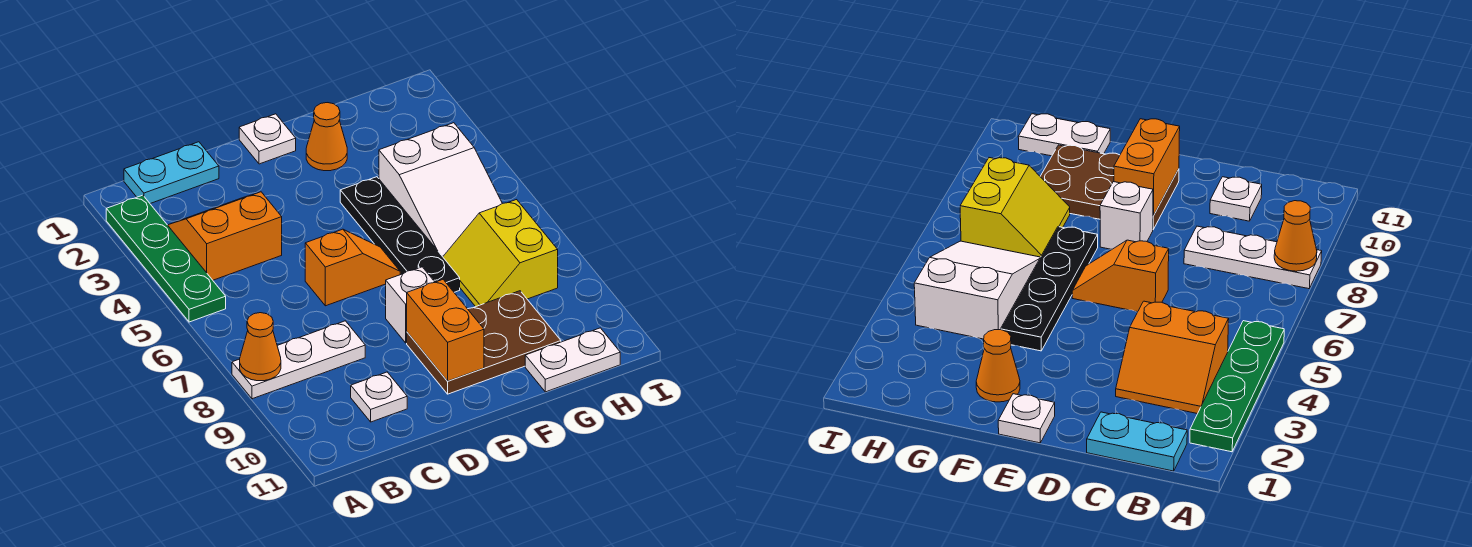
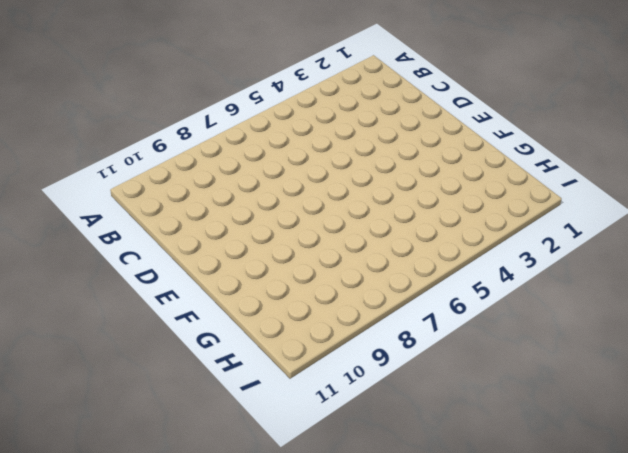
none -> green plate A2:A5 level 1
none -> white plate A8:C8 level 1
none -> cyan plate B1:C1 level 1

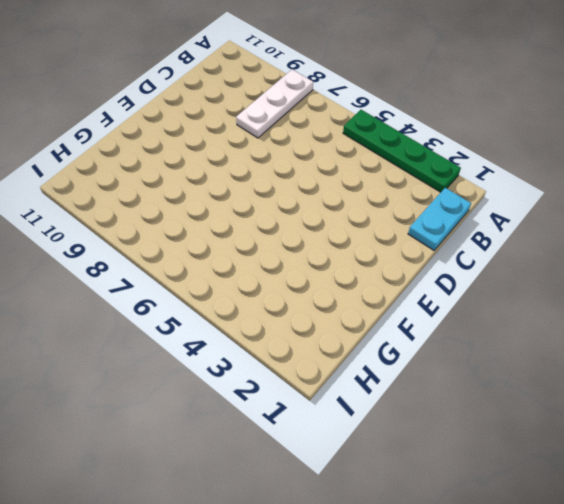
none -> orange slope B3:C4 level 1 top 4
none -> white plate C10 level 1
none -> orange slope D6:E6 level 1 top D

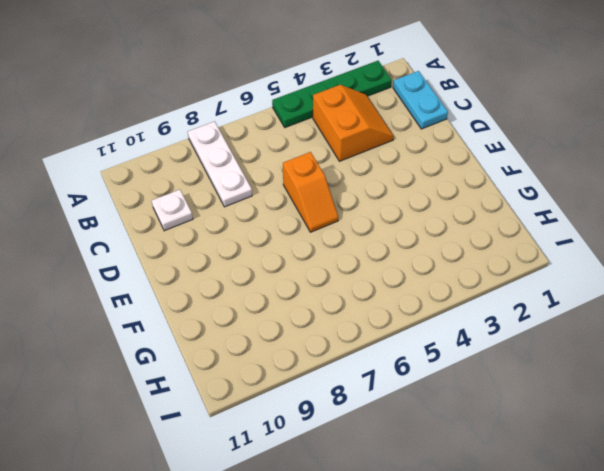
none -> white plate E1 level 1
none -> white brick E8 level 1
none -> brown plate E9:G10 level 1

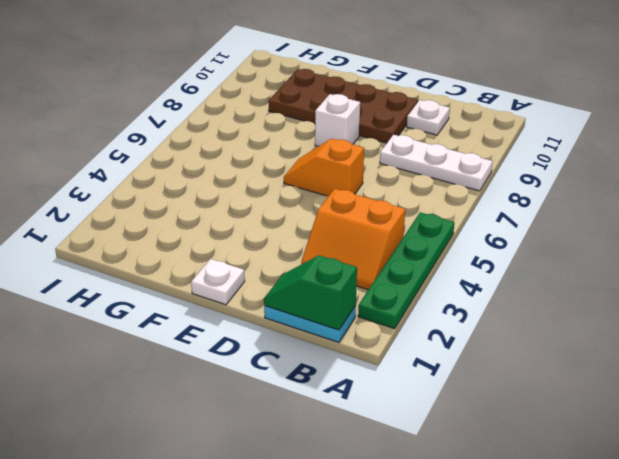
green slope B1:C1 level 2 top B -> none
brown plate D9:G10 level 1 -> brown plate E9:G10 level 1
none -> orange cone F2 level 1
none -> black plate F4:F7 level 1
none -> white slope G4:H6 level 1 top 4

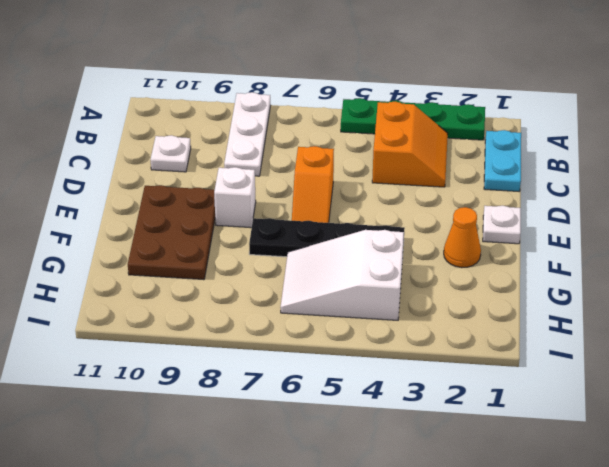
none -> yellow slope G7:H8 level 1 top H
none -> white plate G11:H11 level 1
none -> orange cone A8 level 2

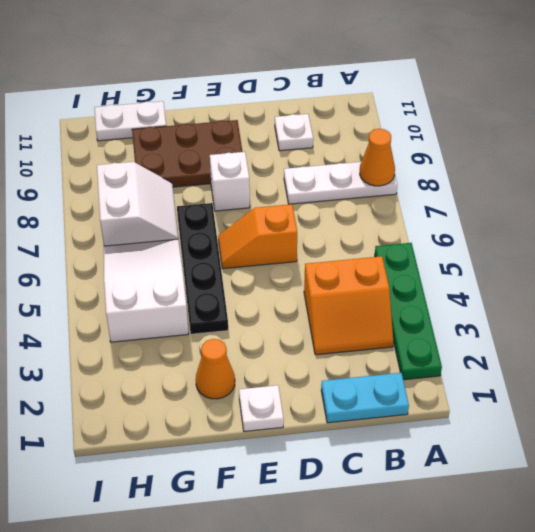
white slope G7:H8 level 1 top H -> yellow slope G7:H8 level 1 top H
none -> orange brick E9:E10 level 2

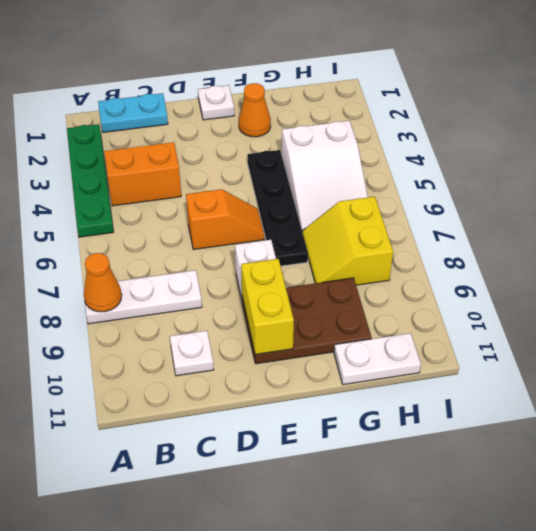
yellow brick E9:E10 level 2 -> orange brick E9:E10 level 2

